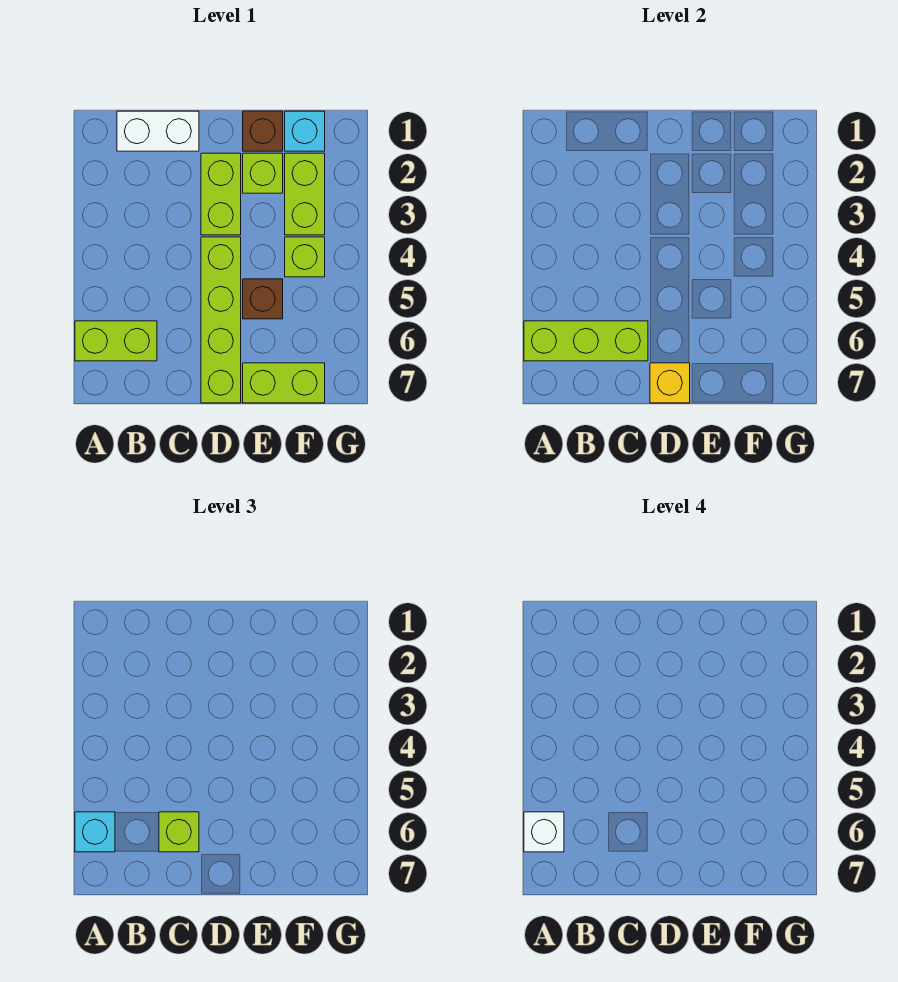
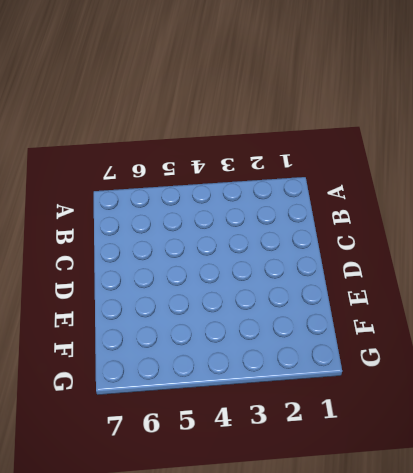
none -> lime brick A6:B6 level 1
none -> white brick B1:C1 level 1
none -> lime brick D2:D3 level 1

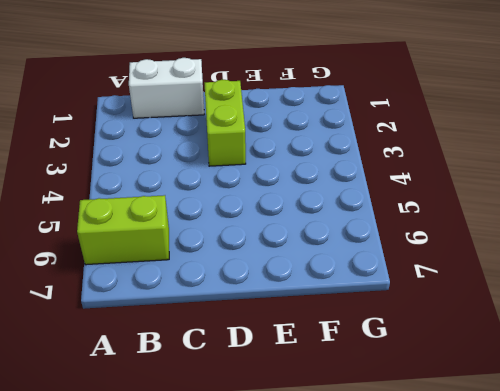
none -> lime brick D4:D7 level 1
none -> brown brick E1 level 1
none -> lime brick E2 level 1

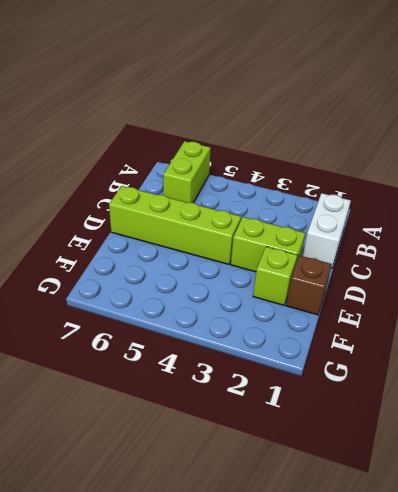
none -> brown brick E5 level 1
none -> lime brick E7:F7 level 1
none -> cyan brick F1 level 1

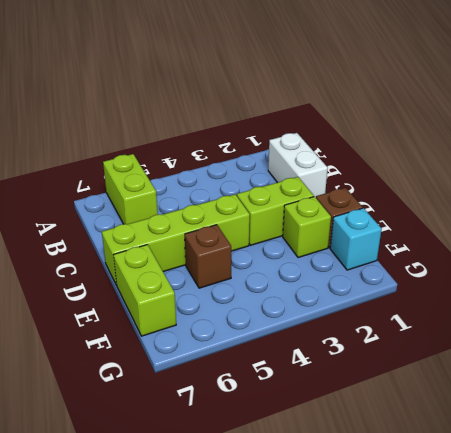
none -> lime brick F2:F3 level 1
none -> lime brick F4 level 1
none -> lime brick A6:C6 level 2

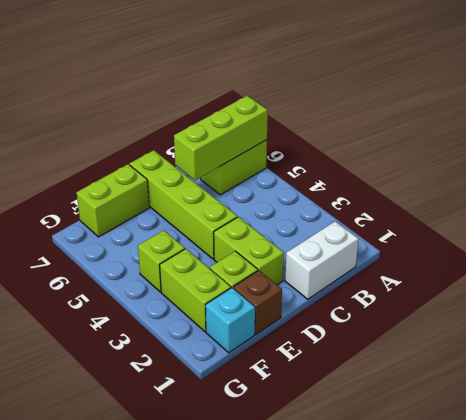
none -> brown brick E5 level 1
none -> yellow brick D7 level 2
none -> cyan brick A6 level 3

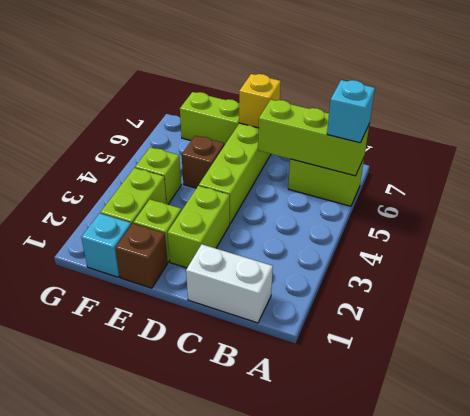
none -> lime brick C6 level 3
none -> white brick A6 level 4

